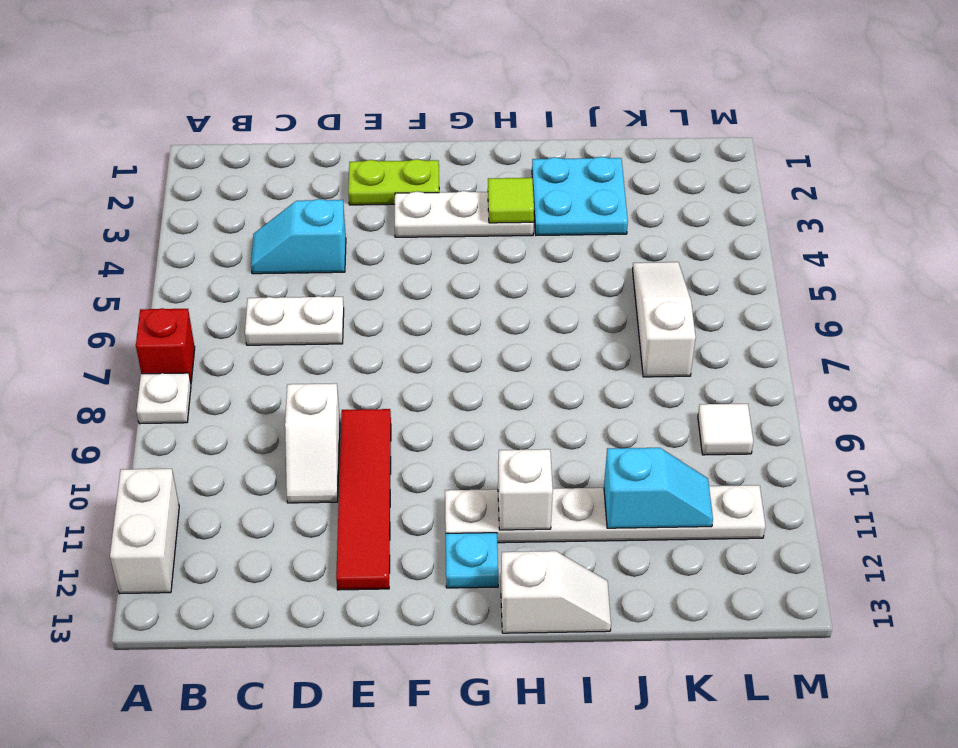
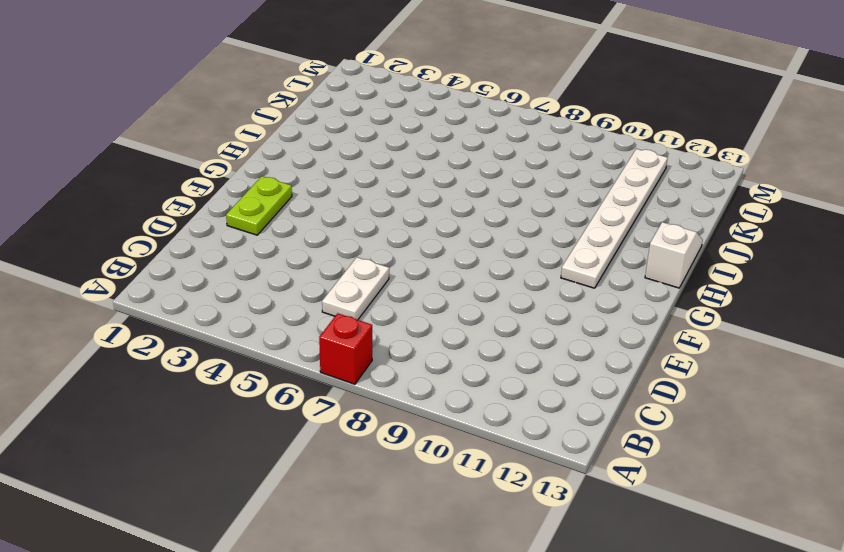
none -> white plate A8 level 1
none -> white brick A11:A12 level 1
none -> cyan slope C4:D4 level 1 top D

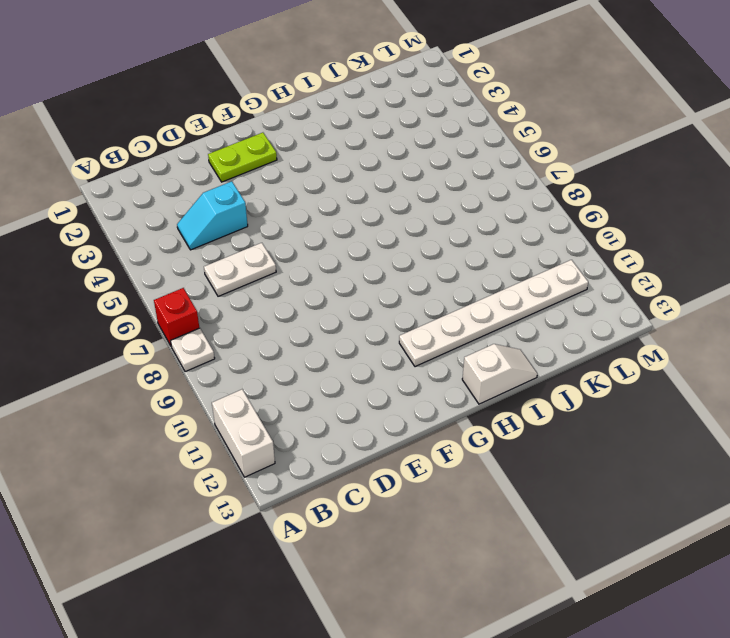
none -> white slope D9:D10 level 1 top 9
none -> red tile E9:E12 level 1
none -> white plate F3:H3 level 1

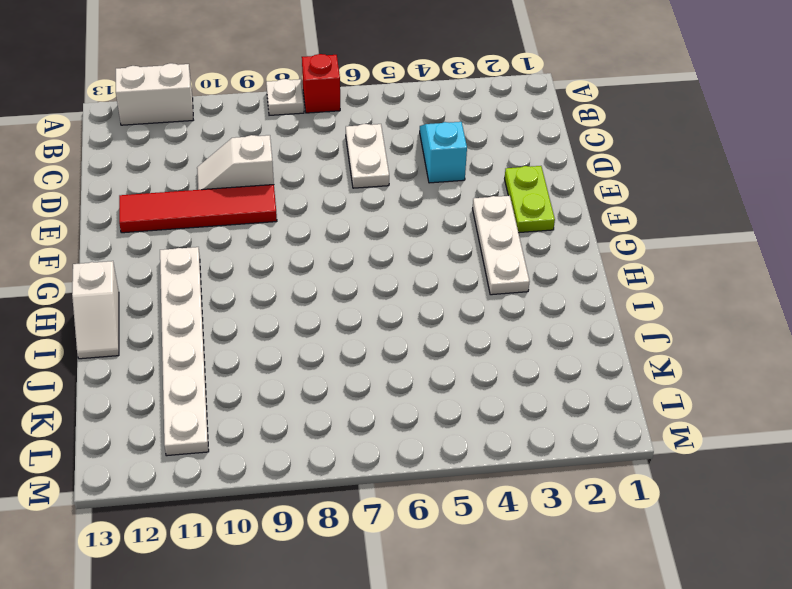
none -> cyan plate G12 level 1
none -> cyan plate I2:J3 level 1
none -> white slope K5:K7 level 1 top 7

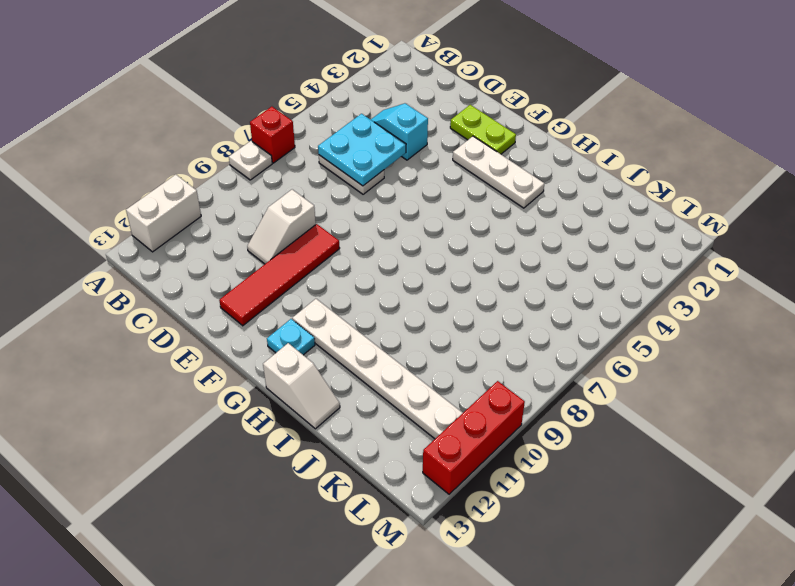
cyan plate C5:D6 level 2 -> cyan plate I2:J3 level 1
red brick M10:M12 level 1 -> none
none -> white slope K5:K7 level 1 top 7
none -> white tile L9 level 1
none -> lime tile H3 level 2

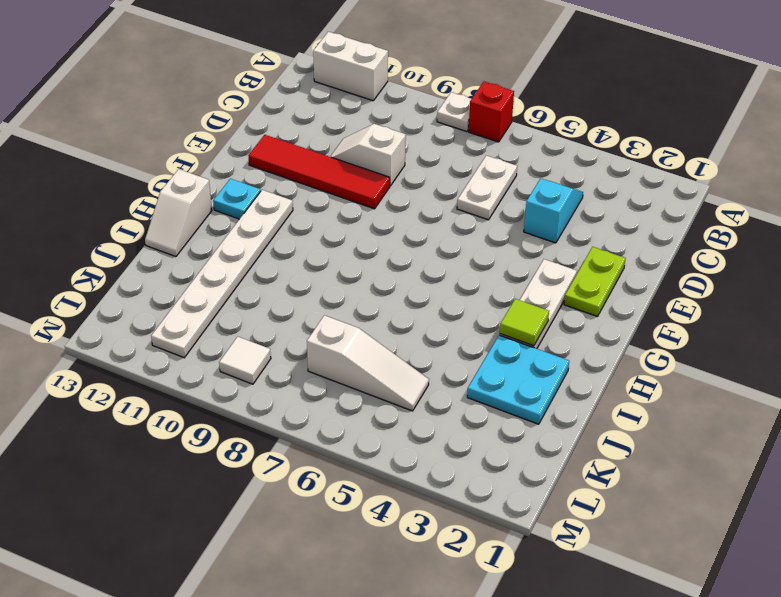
none -> white brick H11 level 2
none -> cyan slope J11:K11 level 2 top J

